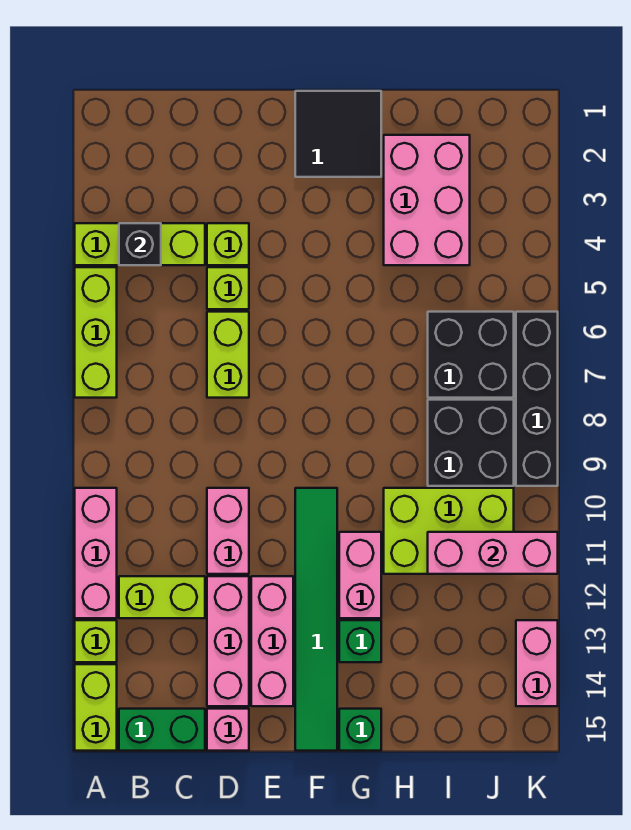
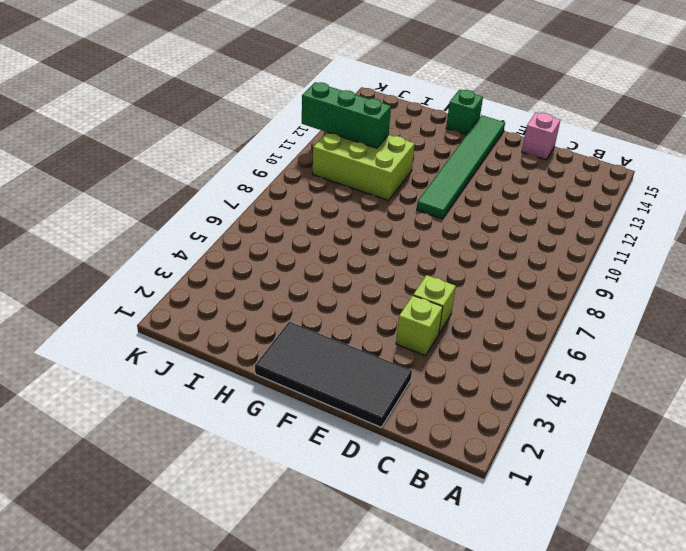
black tile D1:G2 level 1 -> black tile F1:G2 level 1
green brick I11:K11 level 2 -> pink brick I11:K11 level 2
none -> lime brick A4:C4 level 1
none -> lime brick A5:A7 level 1
none -> pink brick A10:A12 level 1

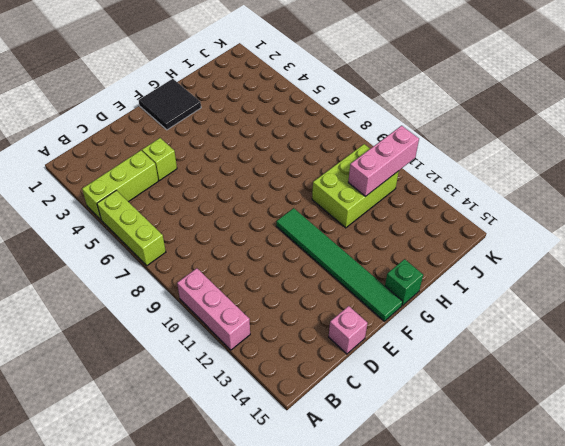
none -> lime brick A13 level 1
none -> lime brick A14:A15 level 1
none -> lime brick B12:C12 level 1

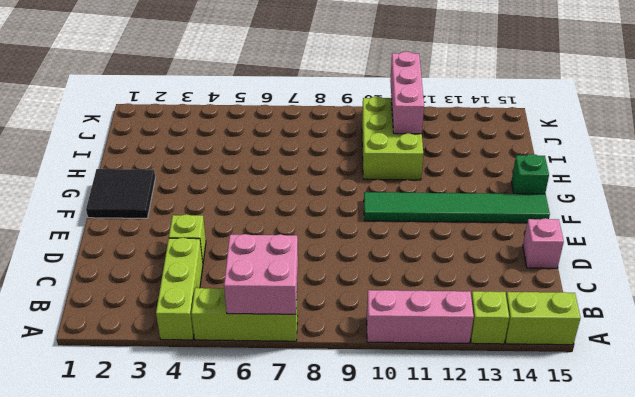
pink brick A6:B7 level 2 -> none
none -> lime brick B12:C12 level 1
none -> green brick B15:C15 level 1
none -> lime brick D5 level 1

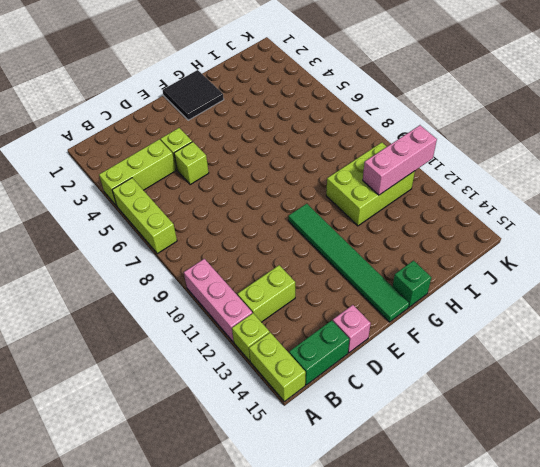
none -> lime brick D6:D7 level 1
none -> pink brick D10:D11 level 1
none -> pink brick D12:D14 level 1

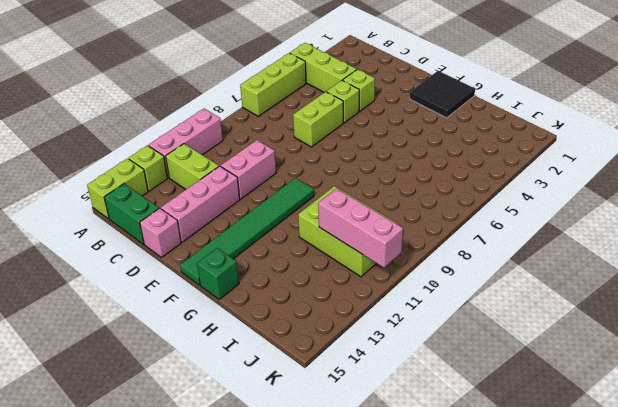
none -> pink brick E12:E14 level 1
none -> pink brick G11:G12 level 1
none -> green brick G13 level 1

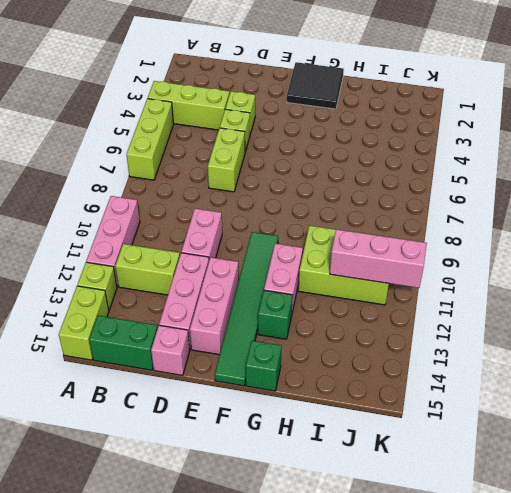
none -> pink brick H2:I4 level 1
none -> black brick I6:J7 level 1
none -> black brick I8:J9 level 1

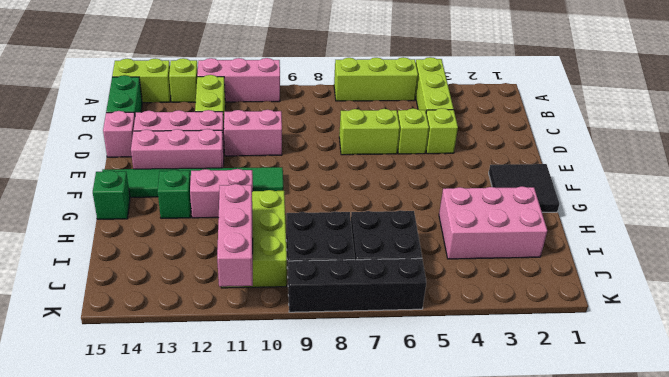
none -> pink brick K13:K14 level 1
none -> black brick B4 level 2

